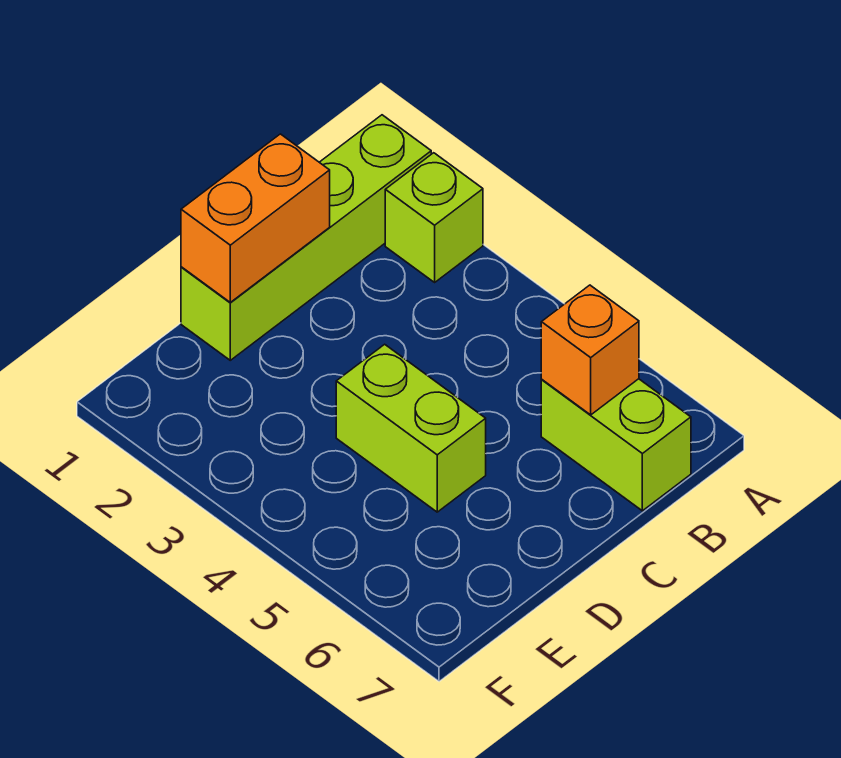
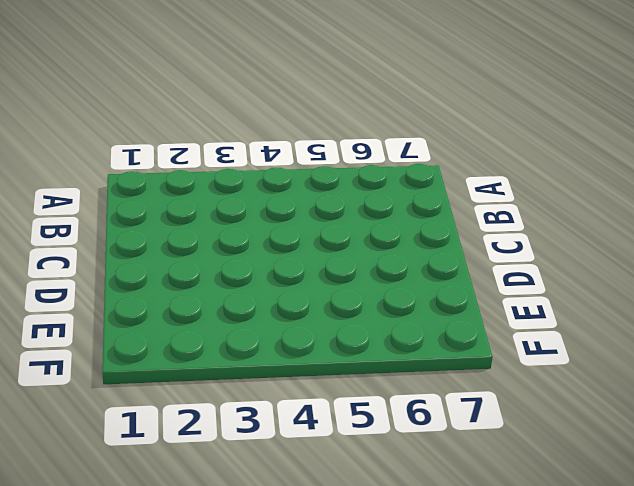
none -> lime brick A1:D1 level 1
none -> lime brick A2 level 1

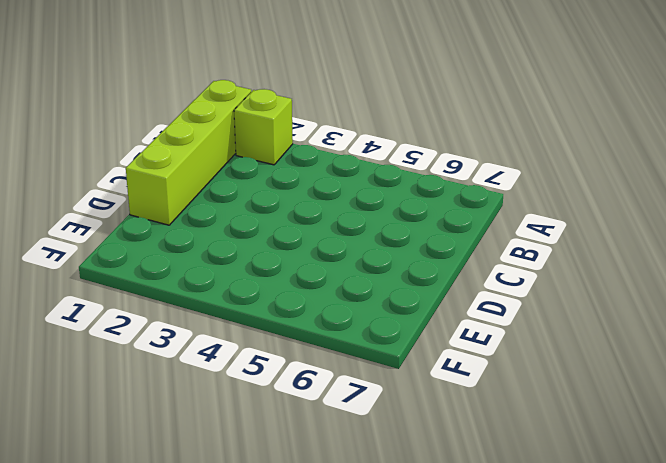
none -> lime brick B6:B7 level 1
none -> lime brick D4:D5 level 1

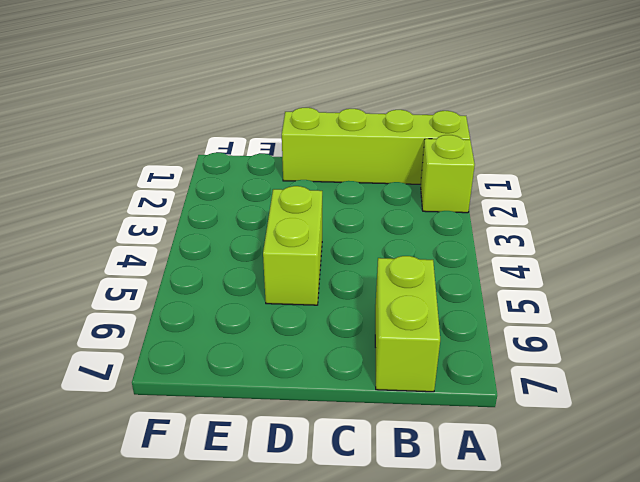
none -> orange brick B6 level 2
none -> orange brick C1:D1 level 2

